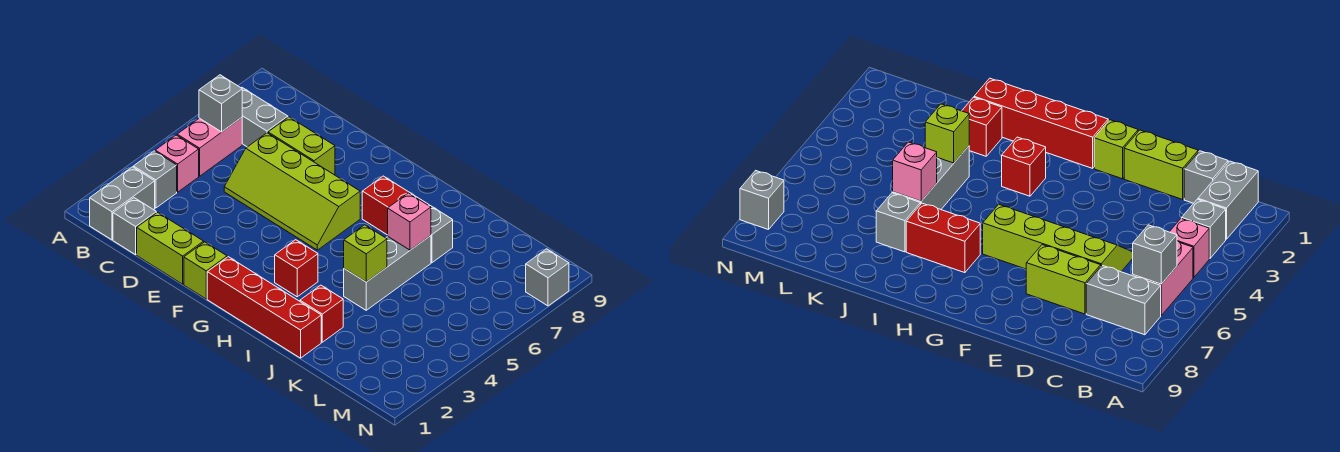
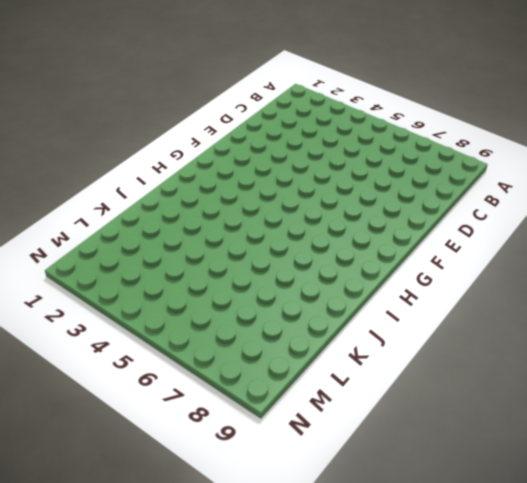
none -> grey brick B1:B2 level 1
none -> grey brick B3 level 1
none -> pink brick B4 level 1

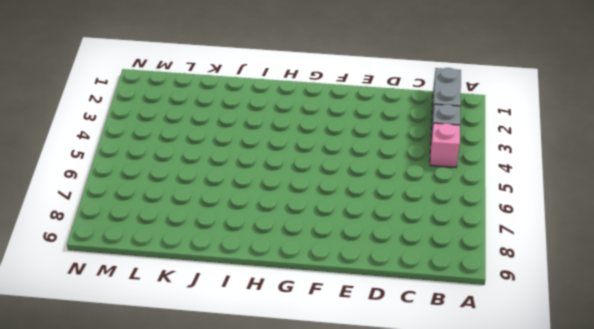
none -> pink brick B5:B6 level 1
none -> grey brick B7:C7 level 1
none -> grey brick C1 level 1

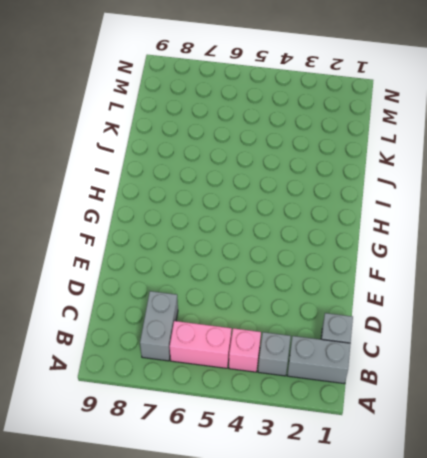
none -> lime brick D1:E1 level 1
none -> lime slope D5:G6 level 1 top 6
none -> lime brick D7:E7 level 1

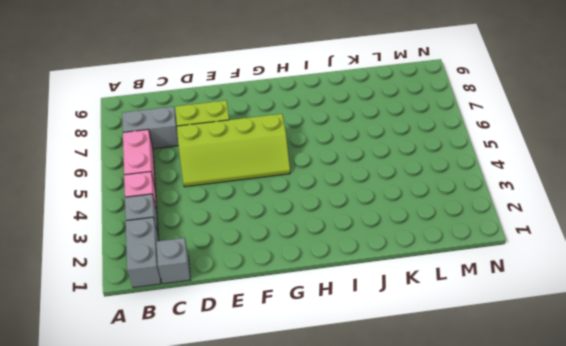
none -> lime brick D1:E1 level 1
none -> lime brick F1 level 1
none -> red brick G1:J1 level 1

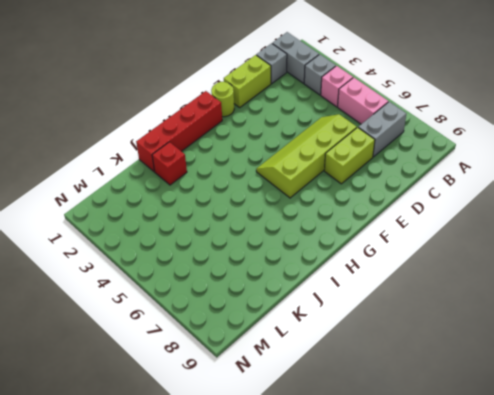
lime round brick F1 level 1 -> lime brick F1 level 1
none -> red brick H3 level 1
none -> red brick H7:I7 level 1
none -> grey brick J4:J6 level 1

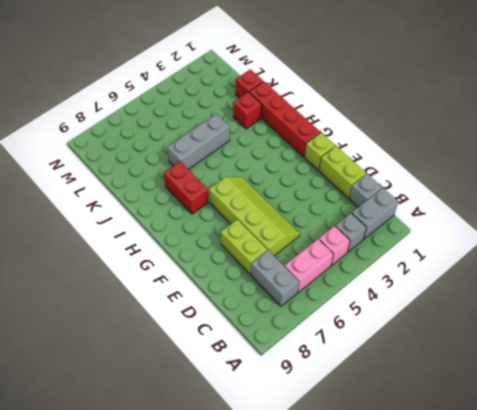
red brick K1 level 1 -> red brick H3 level 1
none -> grey brick J7 level 1
none -> grey brick N8 level 1
none -> grey brick B6 level 2

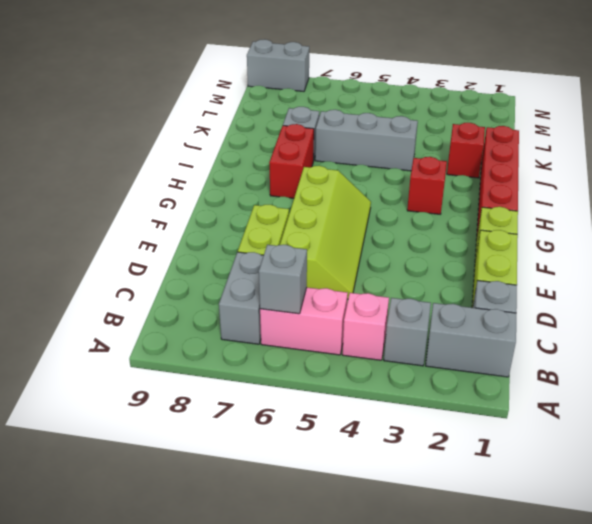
grey brick N8:N9 level 1 -> grey brick N8 level 1
none -> lime brick J4 level 2
none -> pink brick J6 level 2

